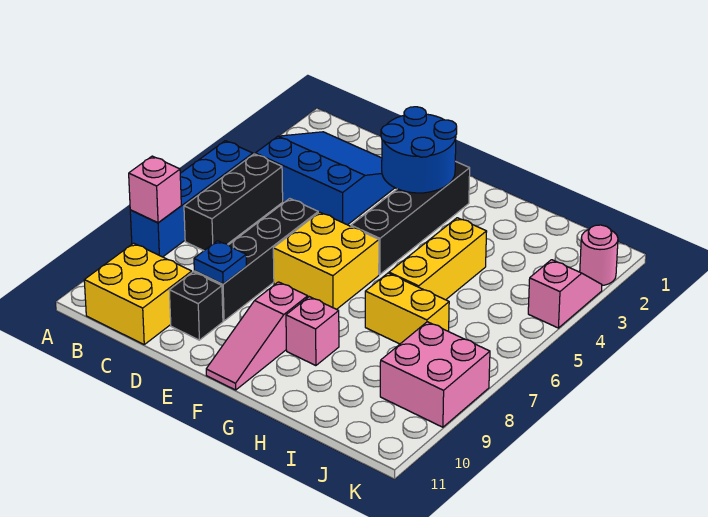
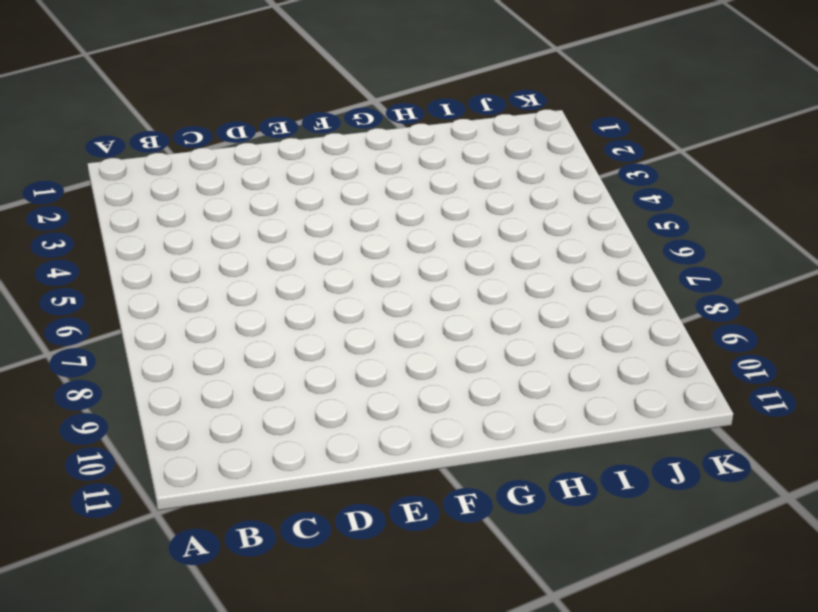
none -> blue brick A5:A8 level 1
none -> blue slope B2:D4 level 1 top 4
none -> black brick B5:B7 level 1

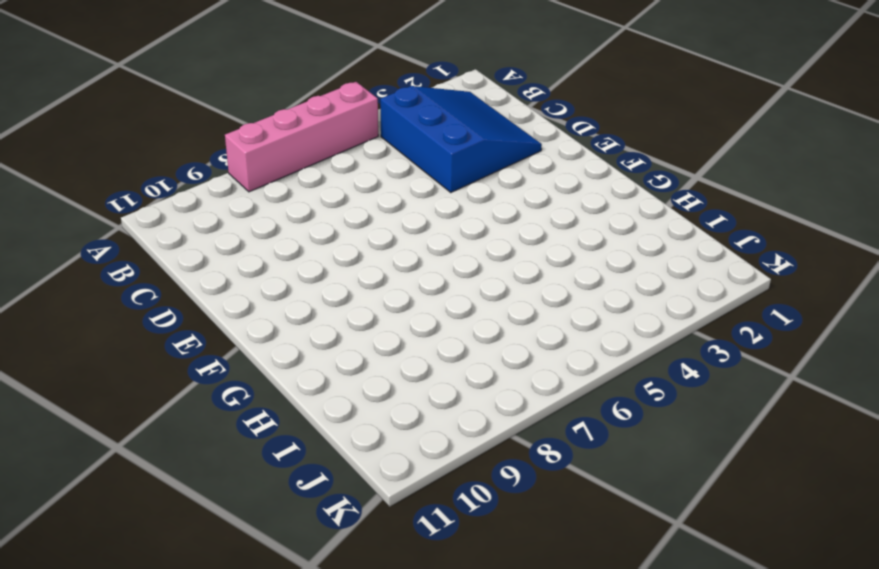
pink brick A5:A8 level 1 -> blue brick A5:A8 level 1
none -> black brick B5:B7 level 1
none -> yellow brick B10:C11 level 1
none -> black brick D6:D9 level 1

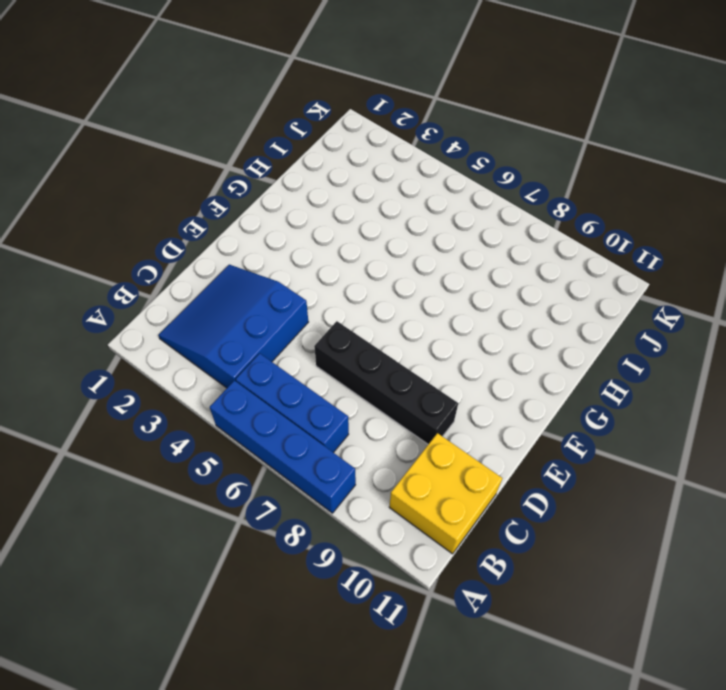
blue brick B5:B7 level 1 -> black brick B5:B7 level 1
none -> black brick D10 level 1
none -> yellow brick E6:F7 level 1
none -> black brick F2:F5 level 1

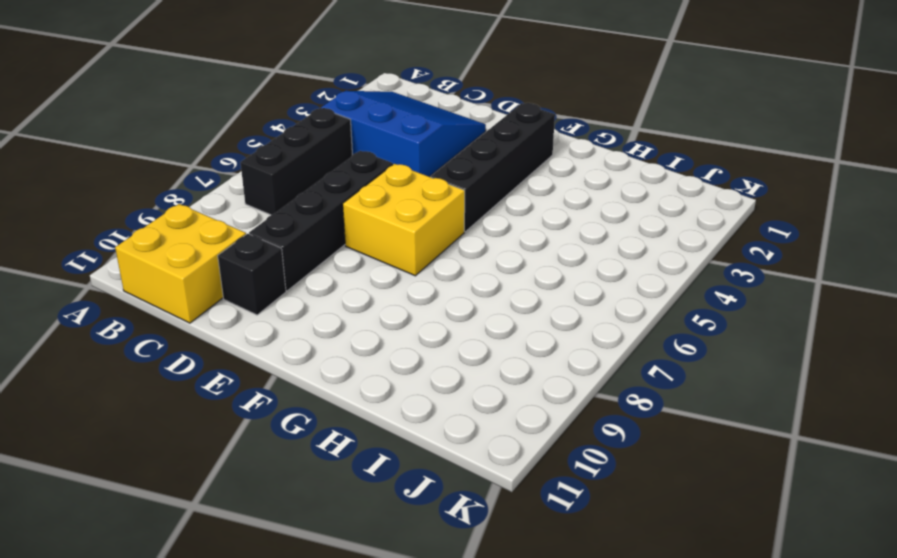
none -> blue brick A5:A8 level 1
none -> pink slope F9:F11 level 1 top 9
none -> pink brick G9 level 1

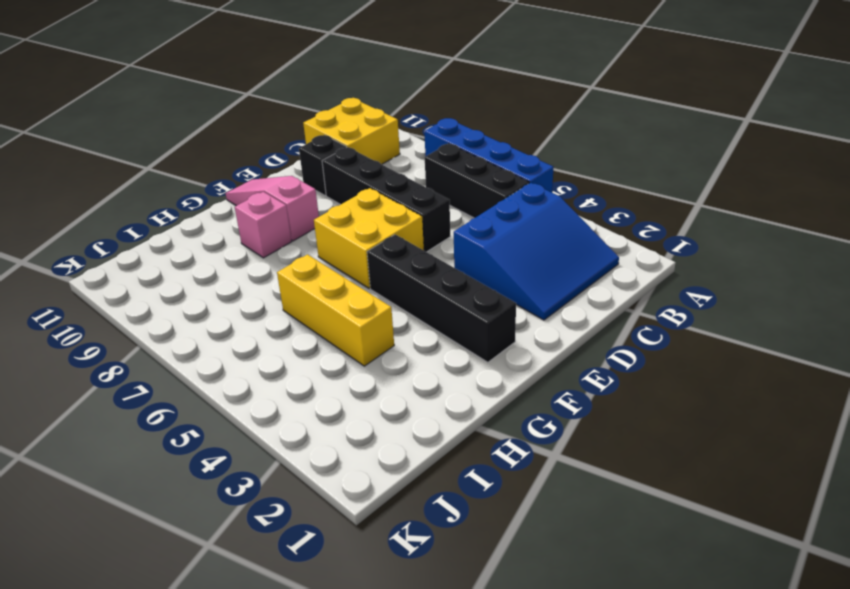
none -> yellow brick H7:I7 level 1
none -> pink brick J8:K9 level 1
none -> pink round brick K2 level 1

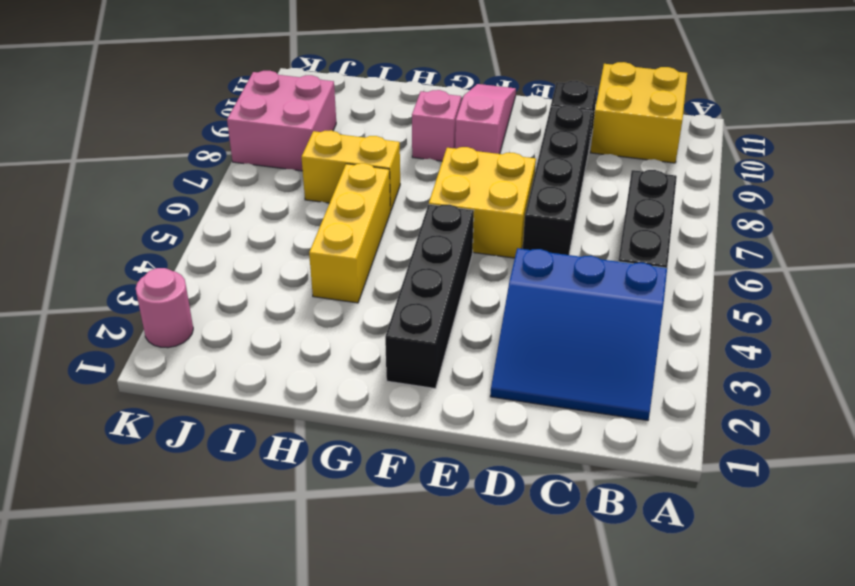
none -> blue brick A5:A8 level 1
none -> pink slope K3:K4 level 1 top 4
none -> pink brick A8 level 2

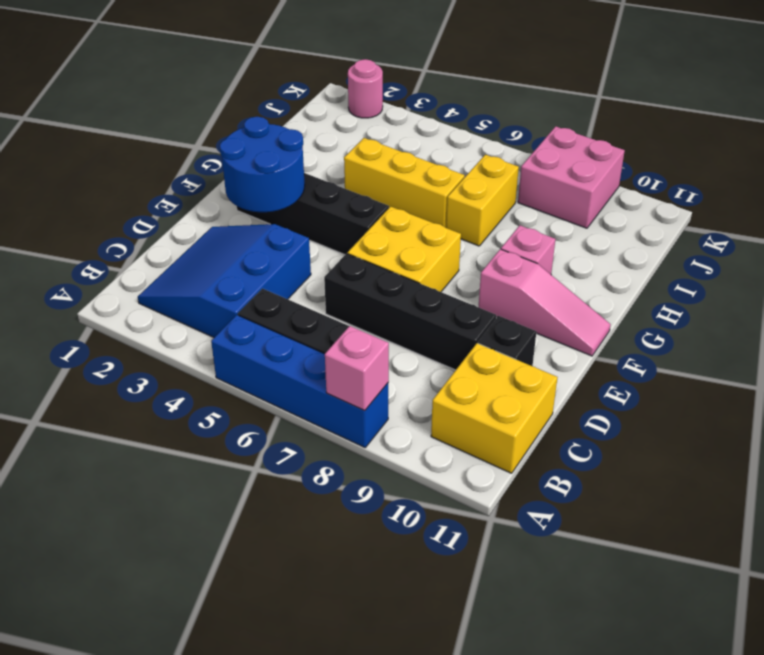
none -> pink slope K3:K4 level 1 top 4
none -> blue plate D9 level 2

